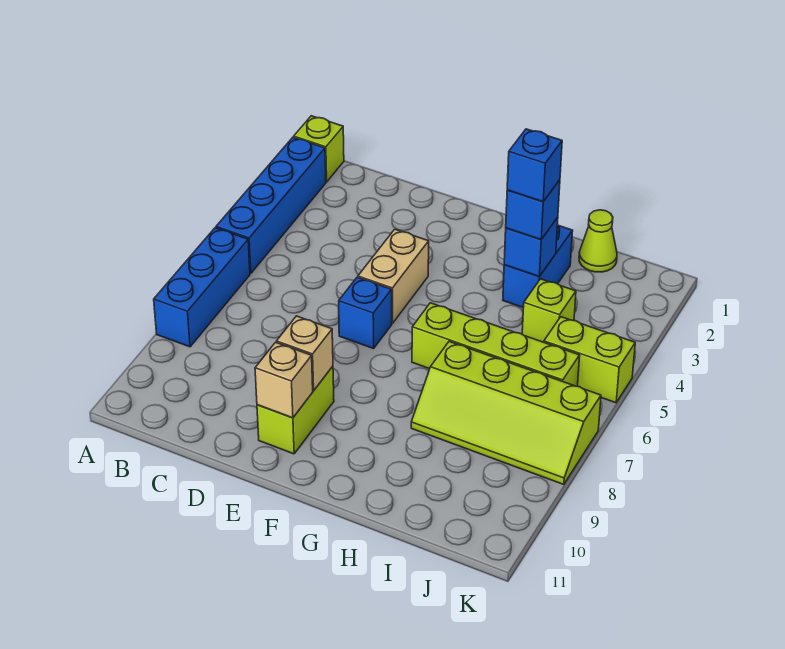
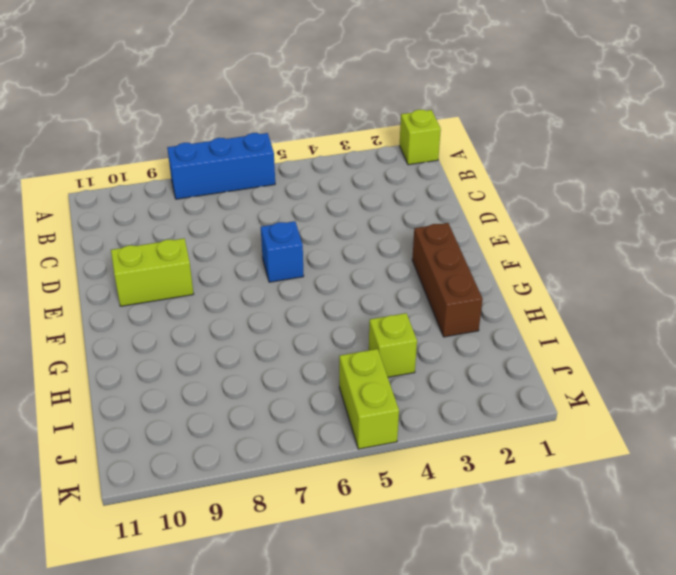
brown brick F2:H2 level 1 -> blue brick H2:H3 level 1
none -> blue brick A2:A5 level 1
none -> tan brick E4:E5 level 1
none -> lime brick G6:J6 level 1

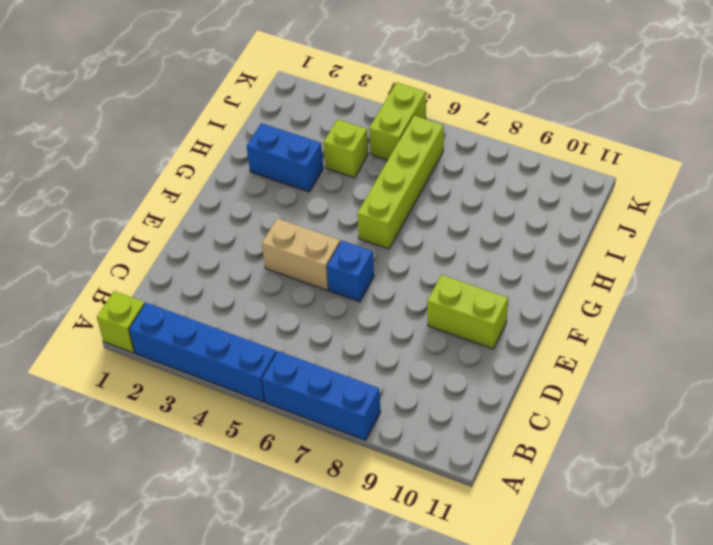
none -> lime slope H7:K8 level 1 top 7
none -> lime cone I1 level 1
none -> tan brick E9 level 2

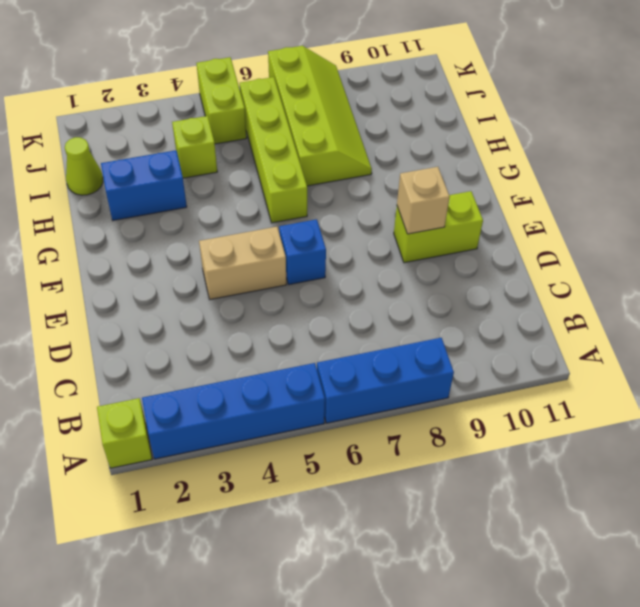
none -> tan brick E10 level 2
none -> blue brick H3 level 2
none -> blue brick H3 level 3

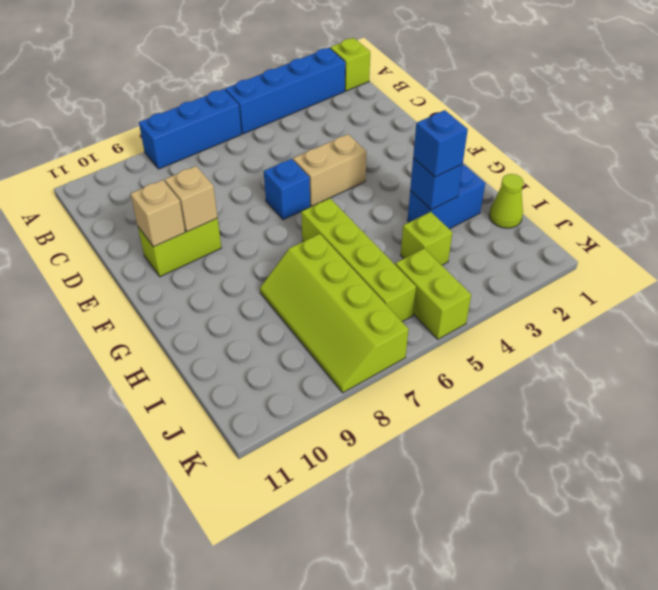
none -> blue brick H3 level 4

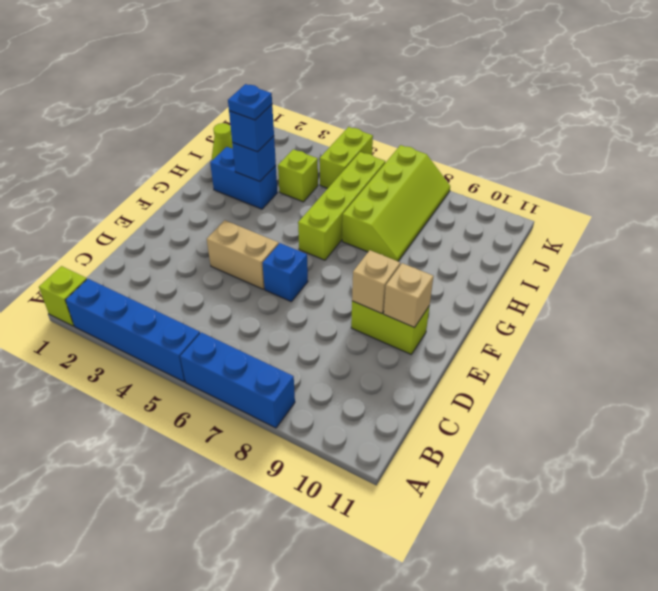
blue plate H3 level 4 -> blue brick H3 level 4

